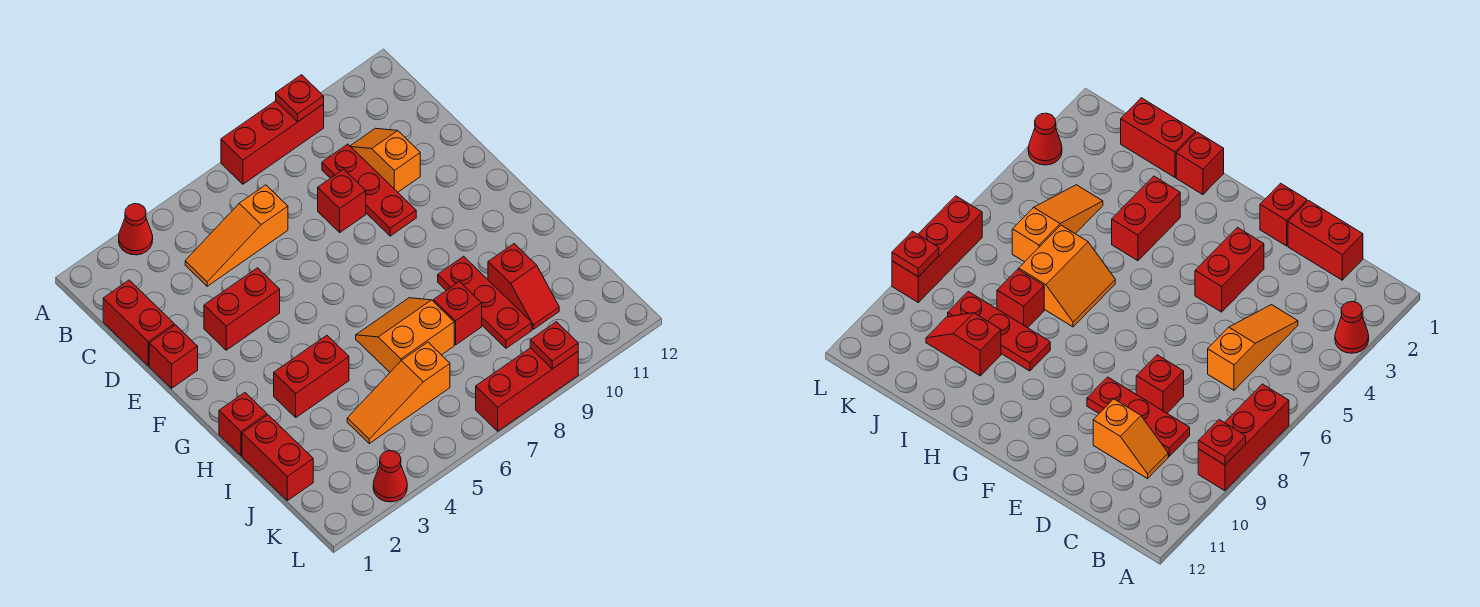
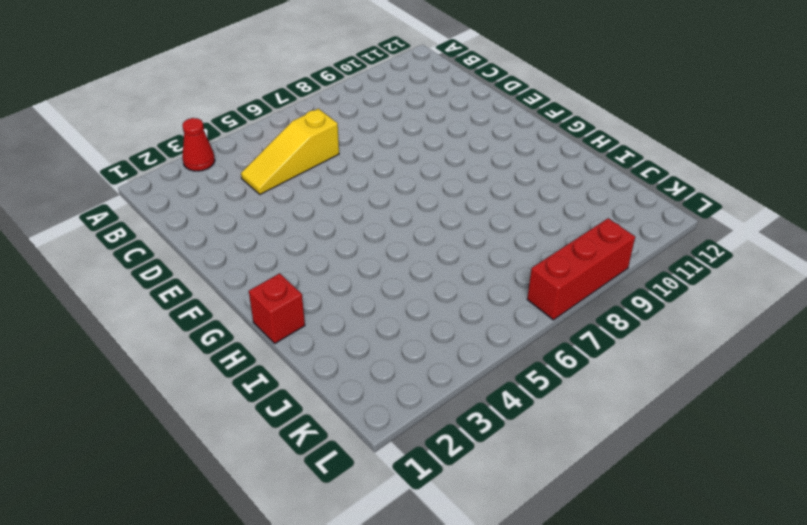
yellow slope C4:C6 level 1 top 6 -> orange slope C4:C6 level 1 top 6
none -> red brick A7:A9 level 1
none -> red brick C1:D1 level 1
none -> red plate C9:E9 level 1

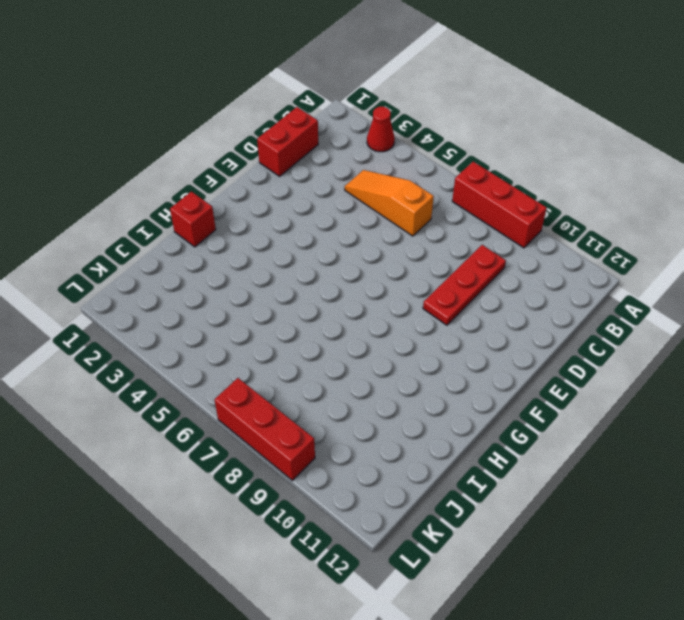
none -> orange slope C10:D10 level 1 top D
none -> red brick D8 level 1
none -> red brick E1 level 1

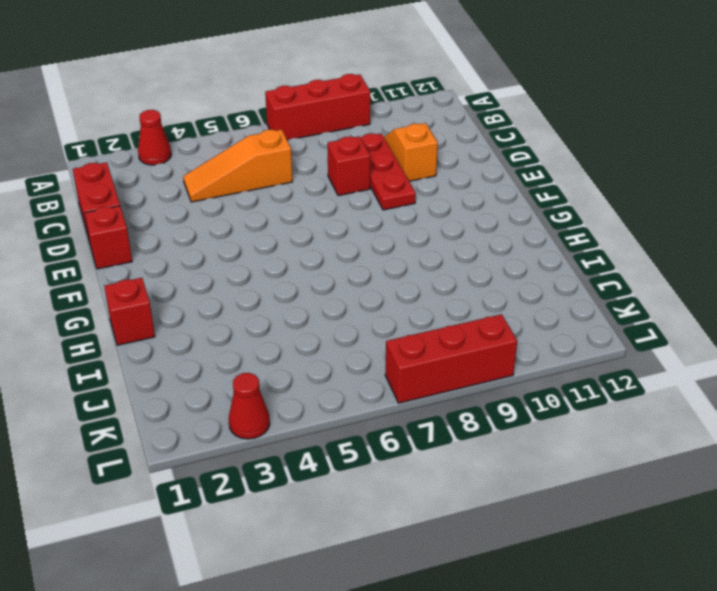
none -> red brick E3:E4 level 1
none -> red brick H3:H4 level 1
none -> orange slope H6:I7 level 1 top I

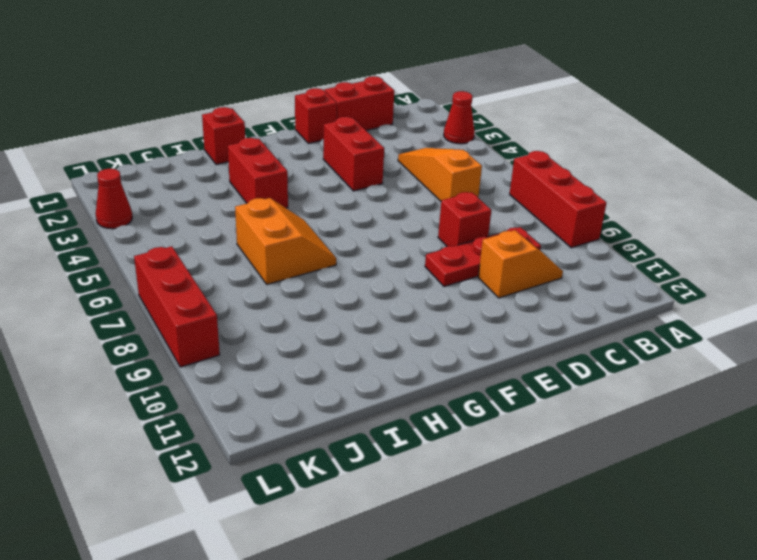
none -> red plate H9:J9 level 1
none -> red brick I1:J1 level 1
none -> red brick I8 level 1

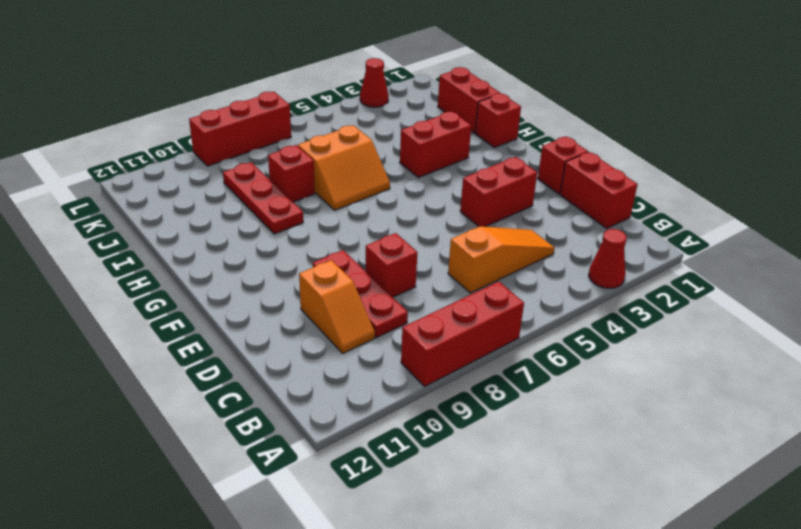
none -> red slope I10:J10 level 1 top I
none -> orange slope J4:J6 level 1 top 6
none -> red plate A9 level 2

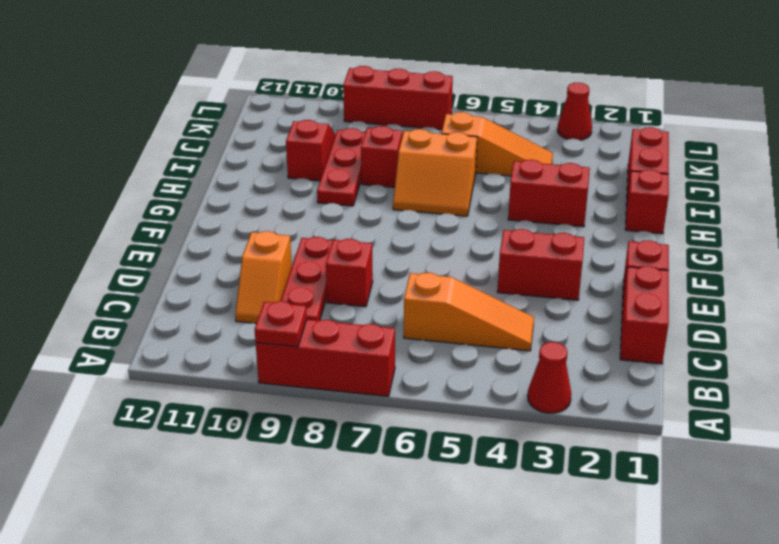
none -> red plate L9 level 2

